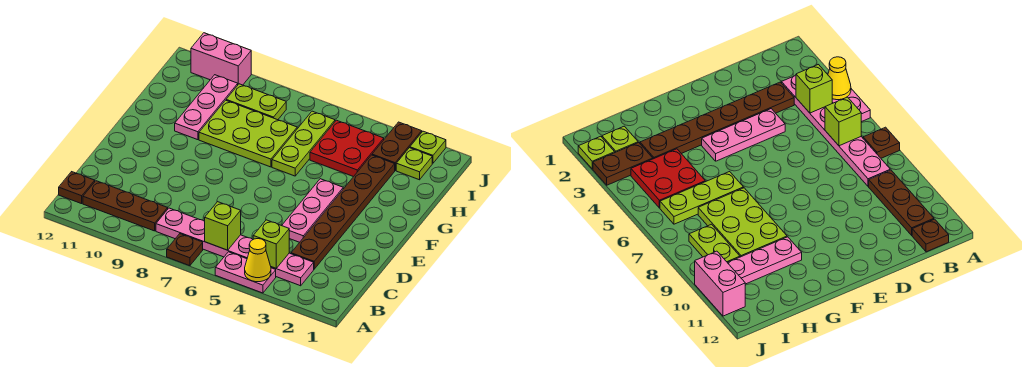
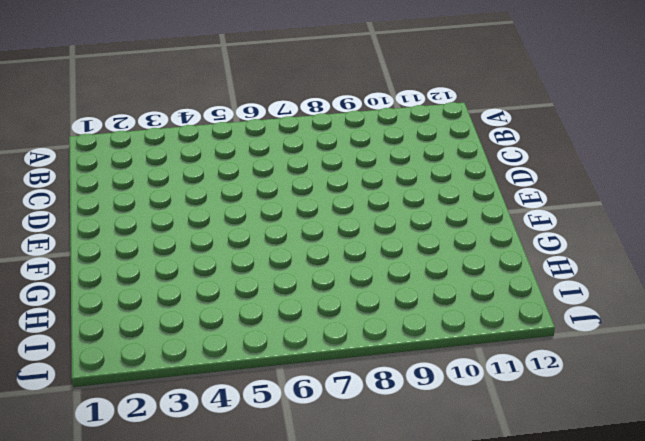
none -> pink plate A4:A5 level 1
none -> brown plate A7 level 1
none -> pink plate B3:B8 level 1

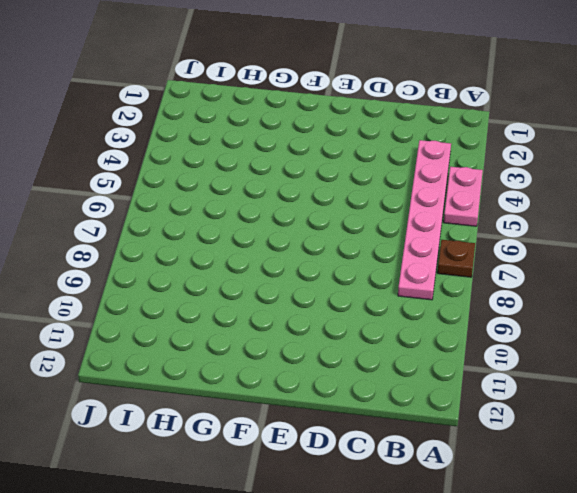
none -> brown plate B9:B11 level 1
none -> brown plate B12 level 1
none -> brown plate C3:H3 level 1

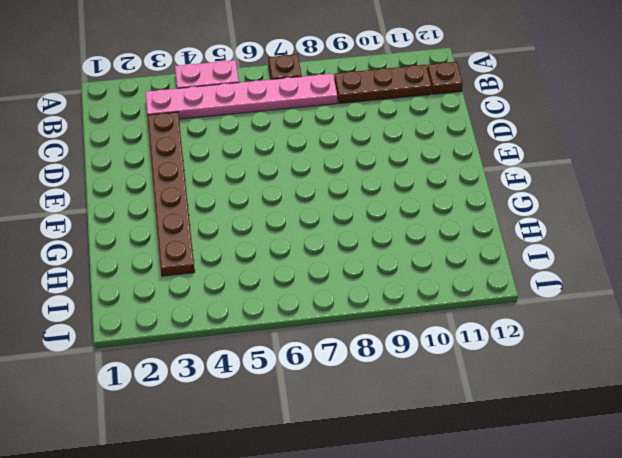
none -> pink plate D4:F4 level 1
none -> lime plate G6:I6 level 1
none -> lime plate G7:H9 level 1

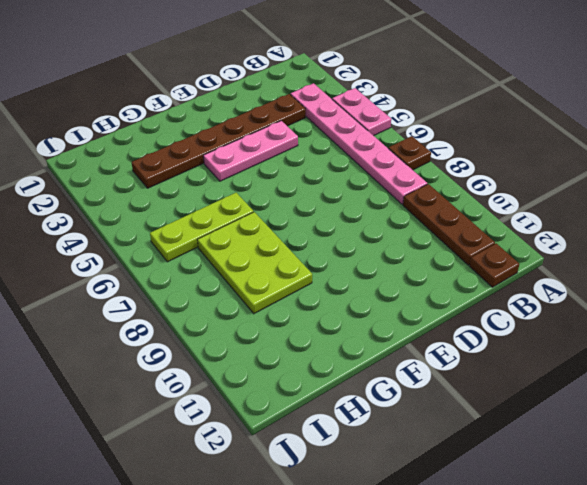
none -> pink plate G10:I10 level 1
none -> red plate H4:I5 level 1
none -> lime plate I2 level 1

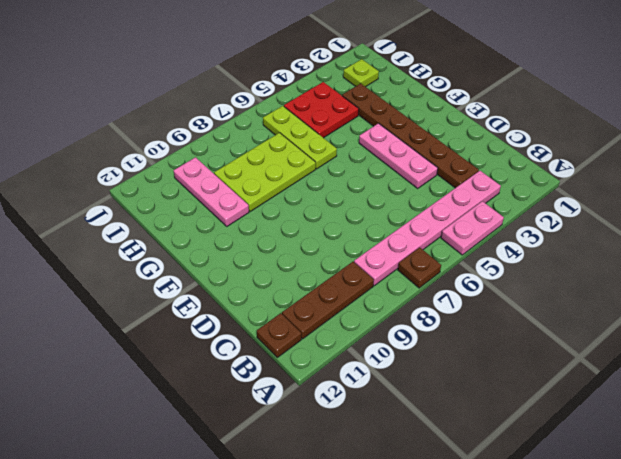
none -> brown plate I3:J3 level 1
none -> lime plate I8:I9 level 1
none -> lime plate J2 level 1

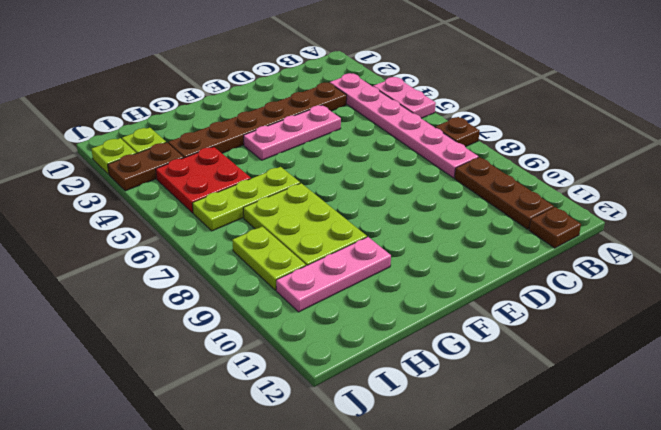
none -> pink brick J10:J11 level 1
none -> yellow cone A4 level 2
none -> lime brick B4 level 2

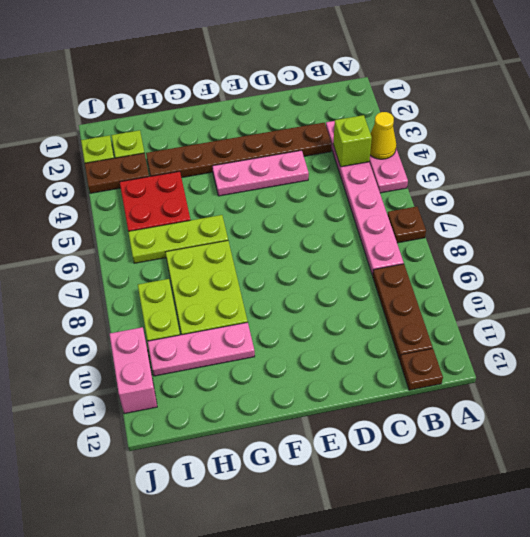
none -> lime brick B6 level 2

